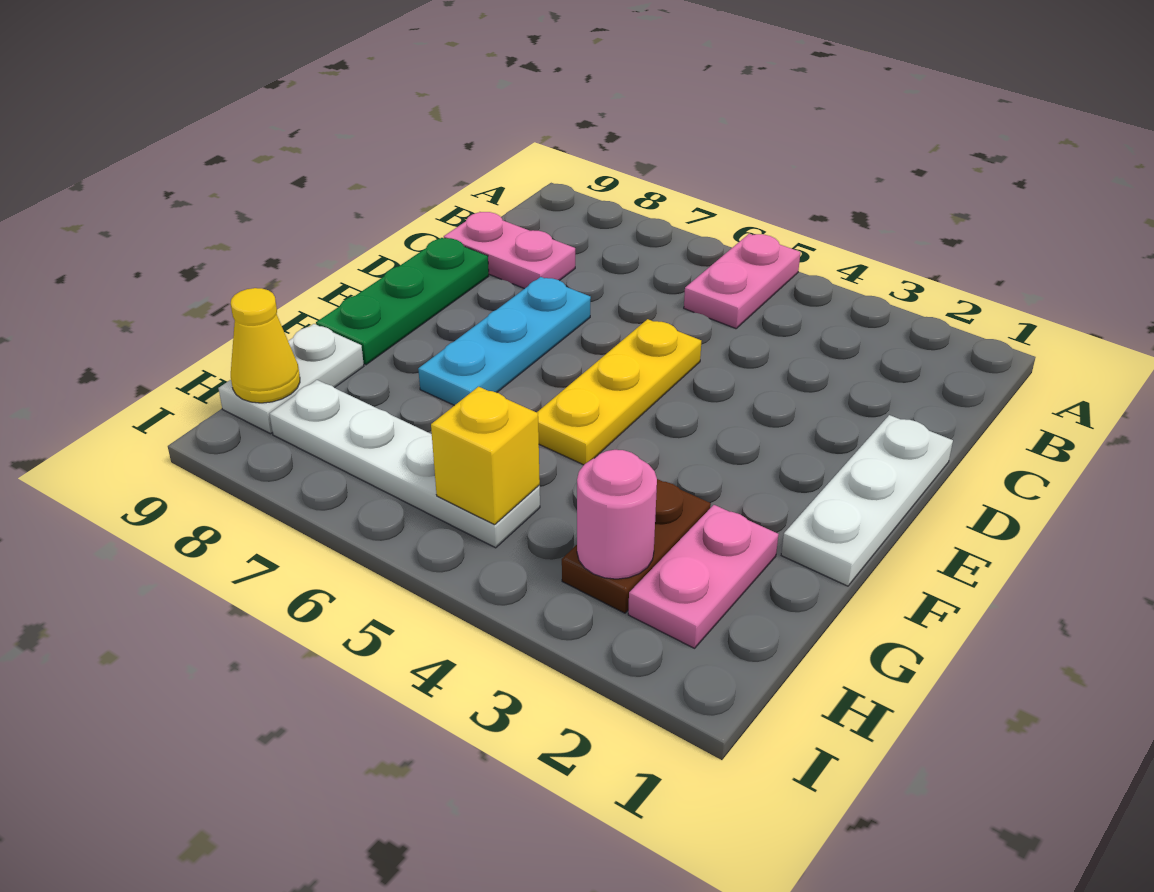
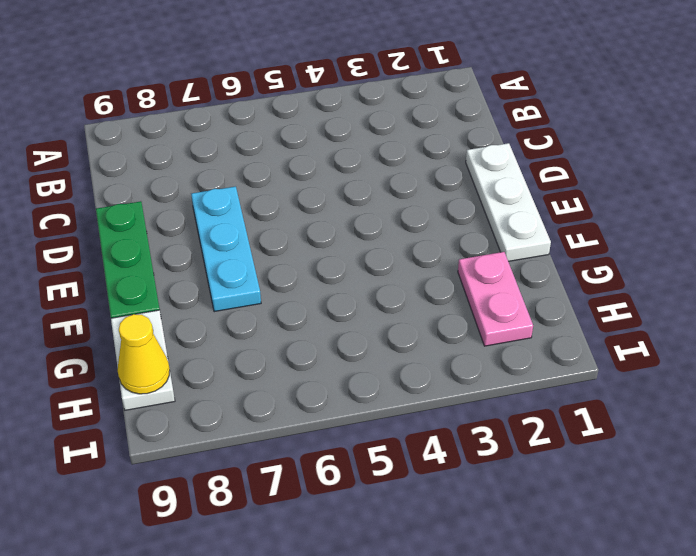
none -> pink plate A5:B5 level 1
none -> pink plate C8:C9 level 1
none -> yellow plate D5:F5 level 1

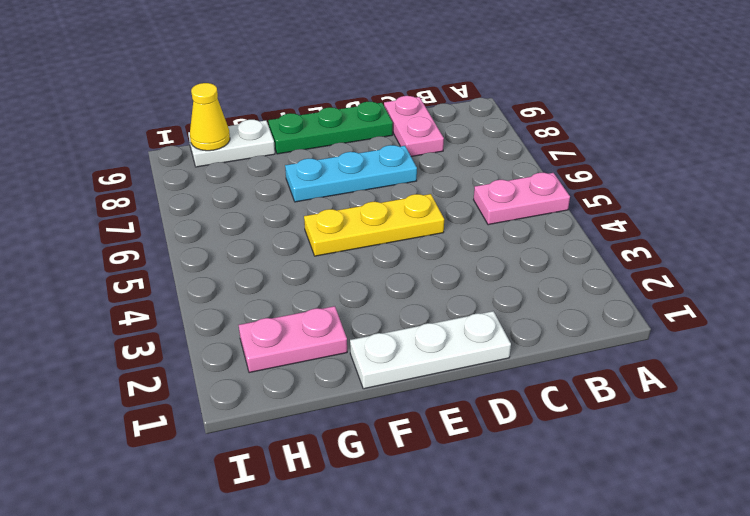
none -> brown plate G3:H3 level 1
none -> white plate H5:H8 level 1
none -> pink round brick H3 level 2

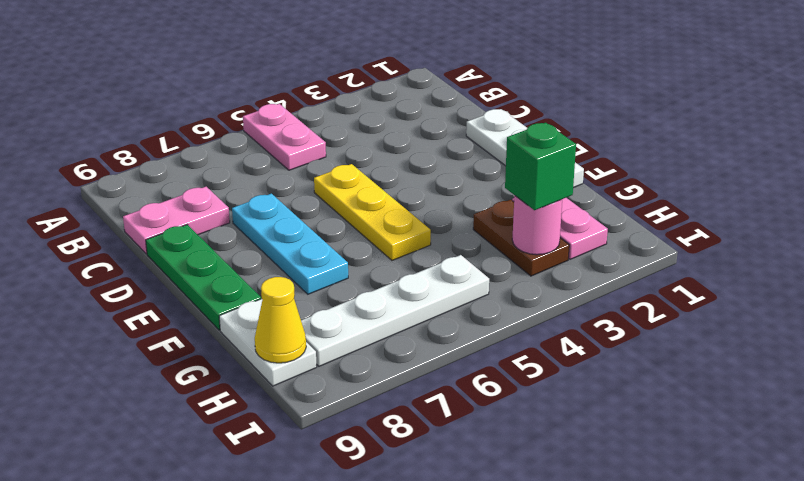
green brick H3 level 3 -> none
none -> yellow brick H5 level 2

